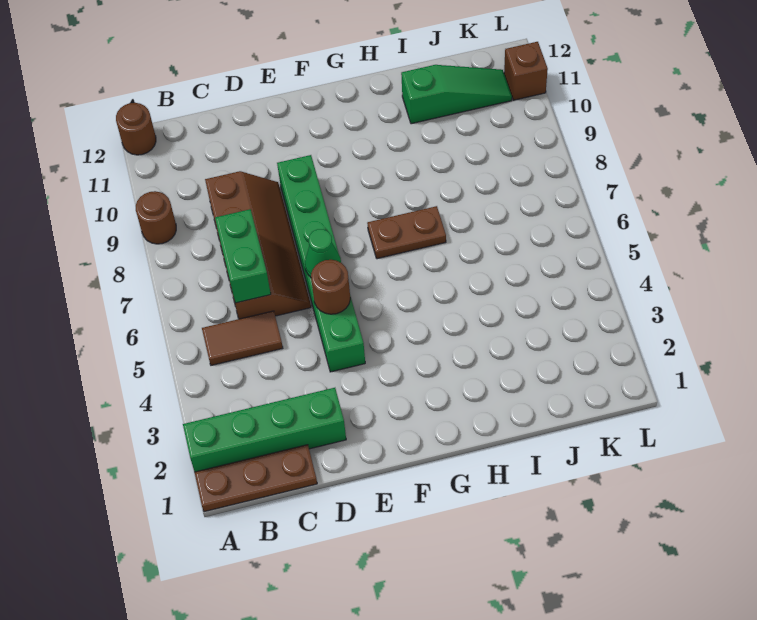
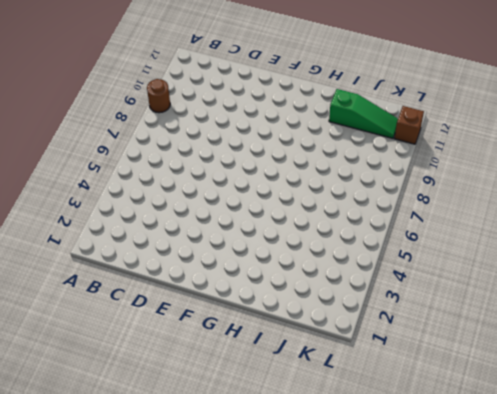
none -> brown plate A1:C1 level 1
none -> green brick A2:D2 level 1
none -> brown round brick A12 level 1

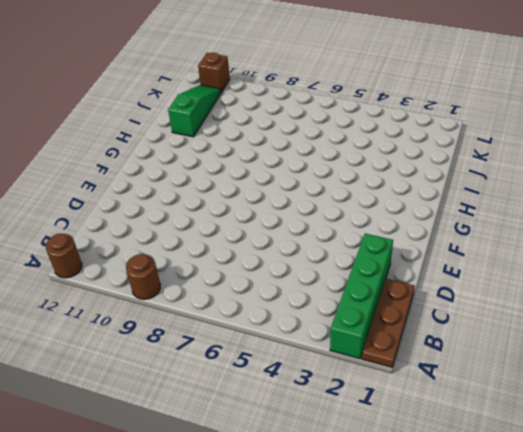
none -> brown tile B5:C5 level 1
none -> brown slope C6:D9 level 1 top C
none -> green brick E4:E9 level 1

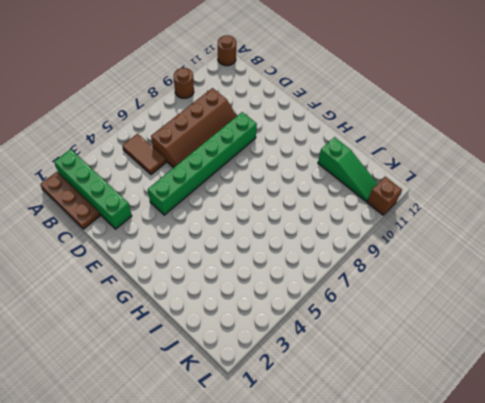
none -> brown plate G7:H7 level 1
none -> green brick C6:C7 level 2
none -> brown round brick E5 level 2

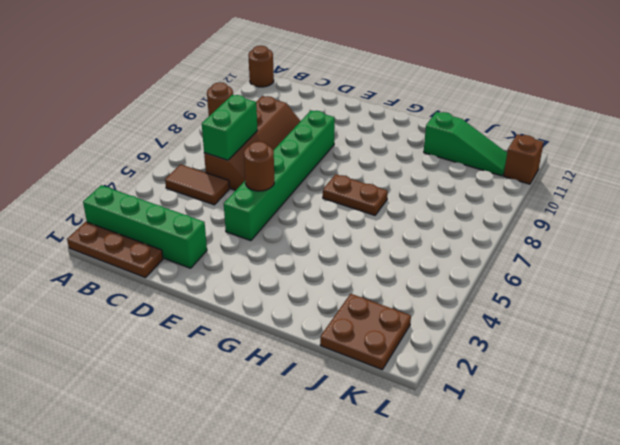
brown plate J1:K2 level 1 -> none
none -> green cone E6 level 2

